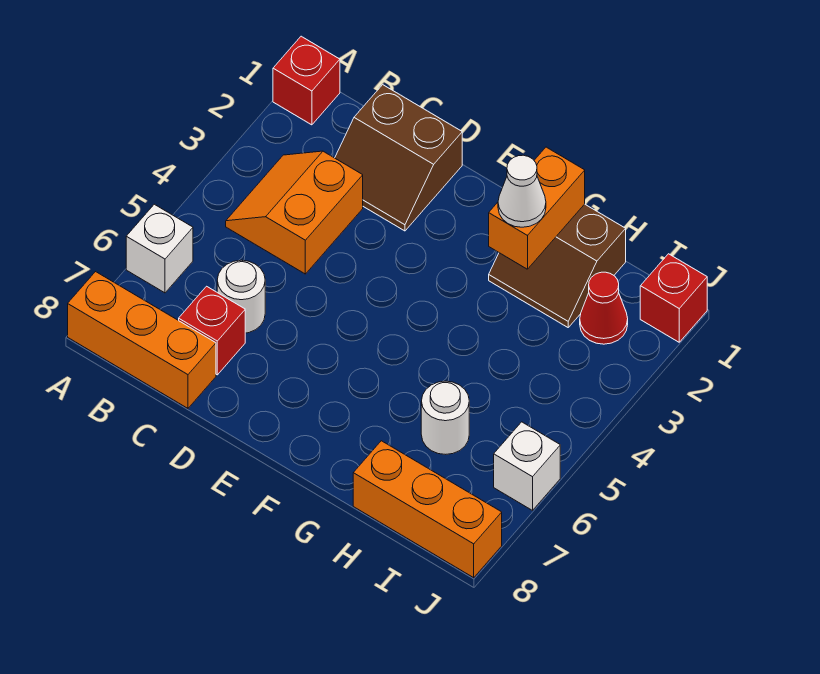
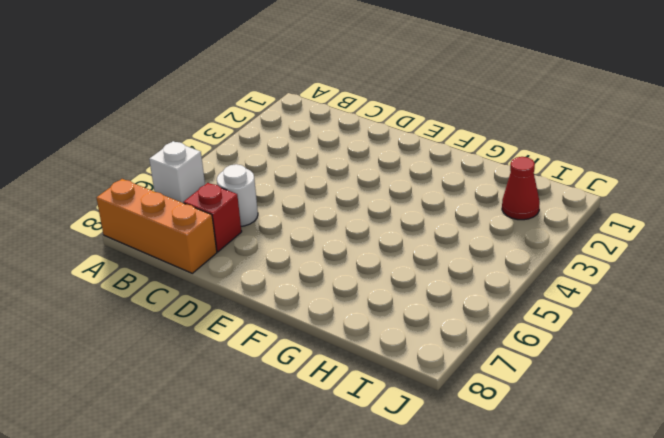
none -> red brick A1 level 1
none -> orange slope B3:C4 level 1 top C
none -> brown slope C1:D2 level 1 top 1

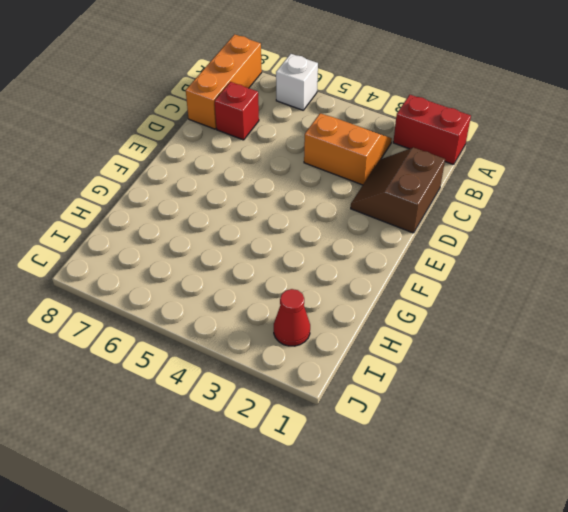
red brick A1:A2 level 1 -> red brick A1 level 1
none -> white round brick C6 level 1
none -> brown slope G1:H2 level 1 top 1
none -> white round brick H6 level 1

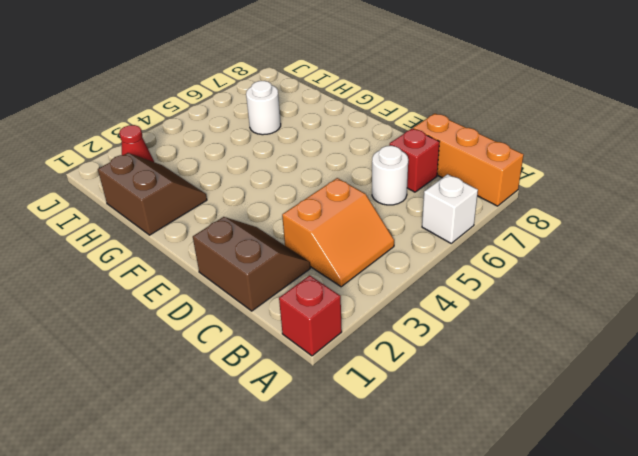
none -> orange brick H8:J8 level 1
none -> red brick J1 level 1
none -> white brick J6 level 1

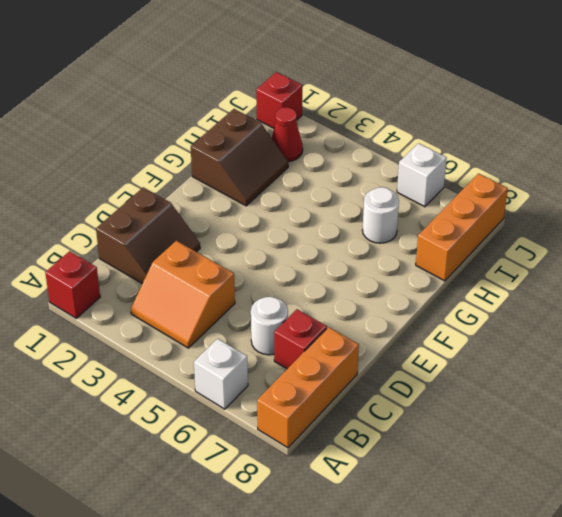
none -> orange brick G1:G2 level 2
none -> white cone G2 level 3

